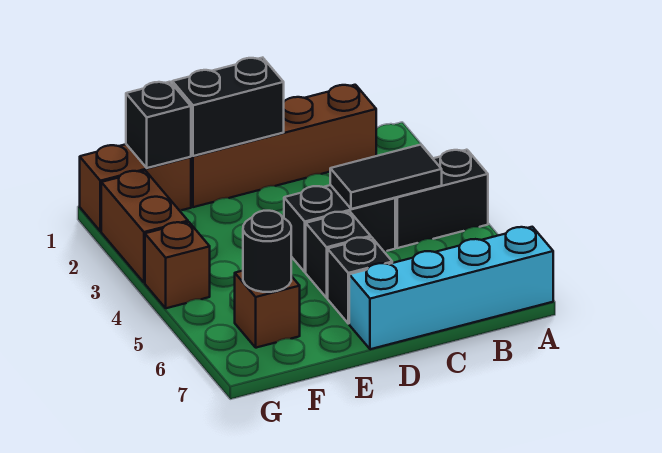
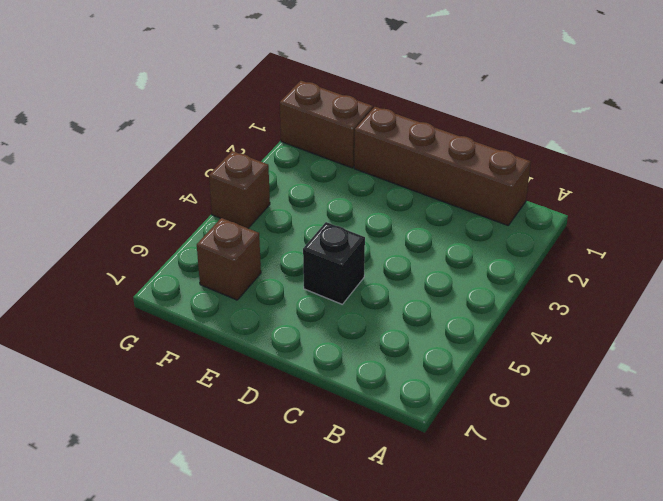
none -> black brick A4:B4 level 1
none -> cyan brick A7:D7 level 1
none -> black brick C4:D4 level 1

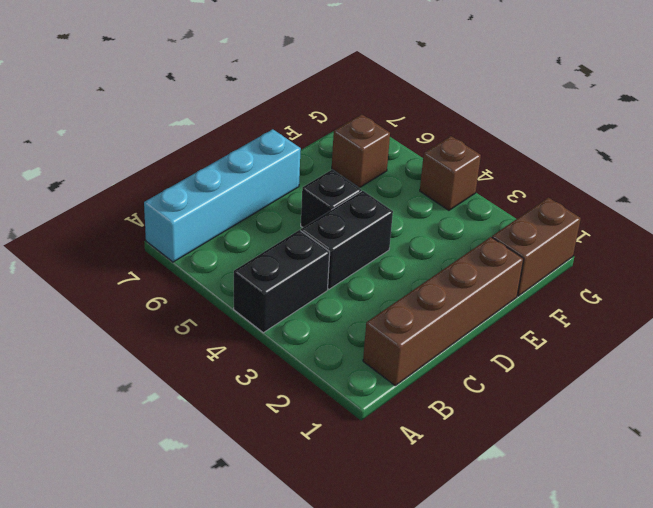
none -> black brick D6 level 1
none -> brown brick G2:G3 level 1
none -> black tile B4:C4 level 2

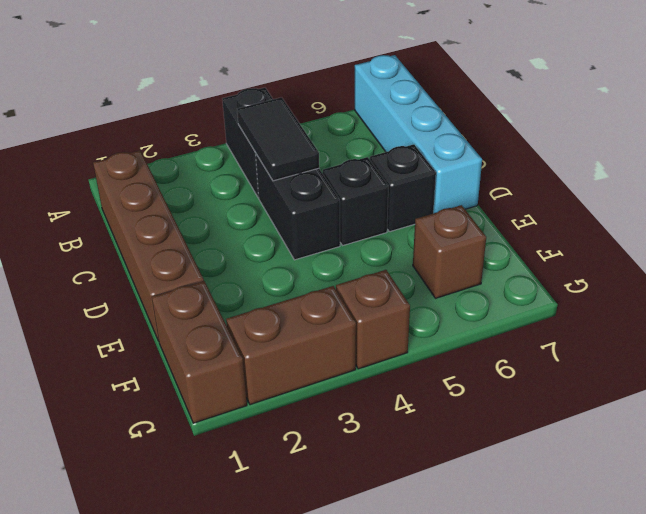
none -> black brick D1:E1 level 2
none -> black brick F1 level 2
none -> black round brick F6 level 2

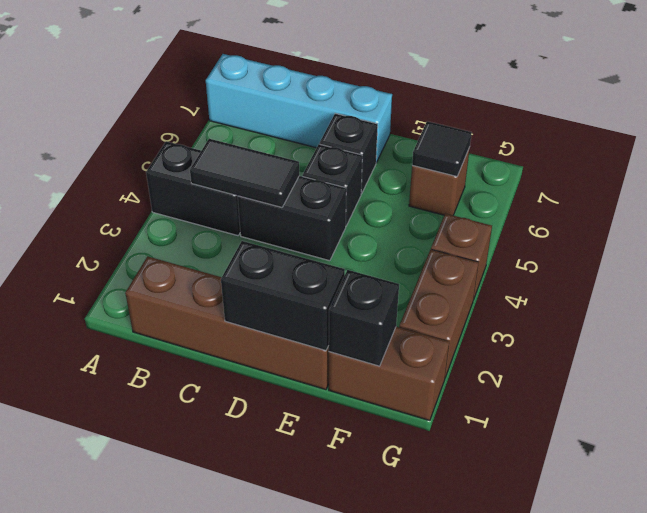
black tile F6 level 2 -> black round brick F6 level 2

